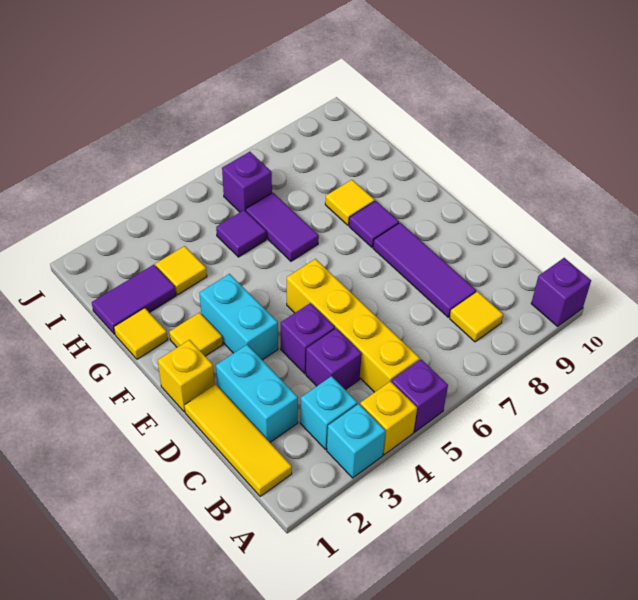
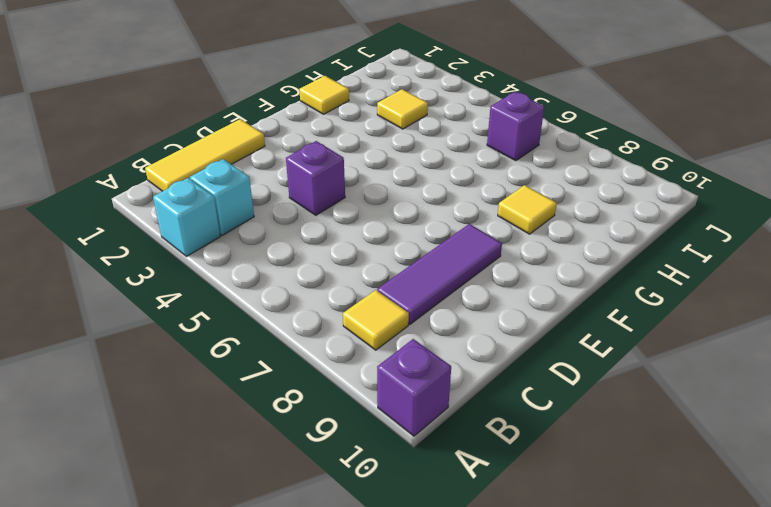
none -> yellow brick A4 level 1
none -> purple brick A5 level 1
none -> yellow brick B5:E5 level 1

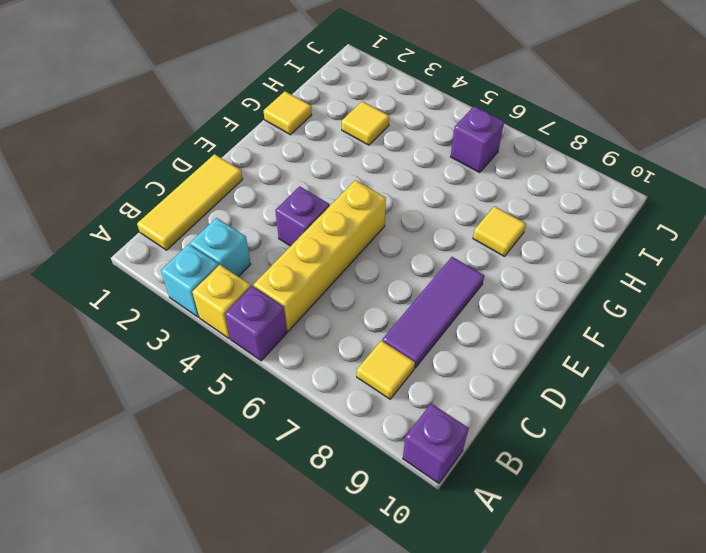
none -> cyan brick C2:D2 level 1
none -> purple brick C4 level 1
none -> yellow brick E1 level 1

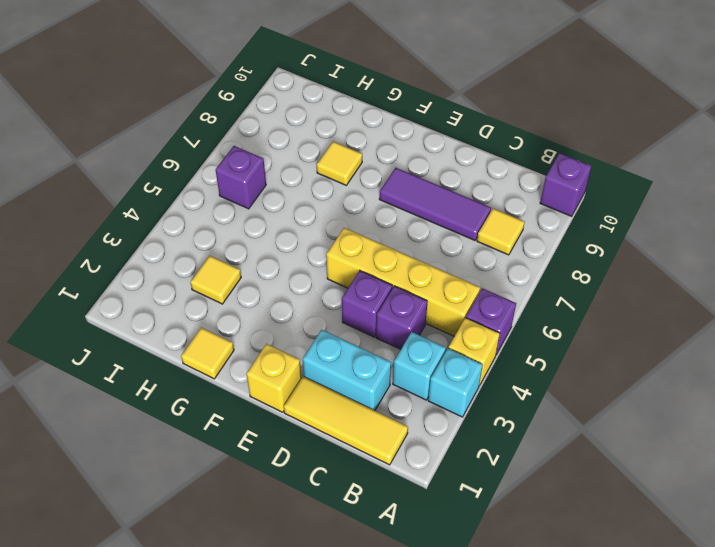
none -> cyan brick E3:F3 level 1
none -> yellow tile F2 level 1
none -> purple tile F8 level 1

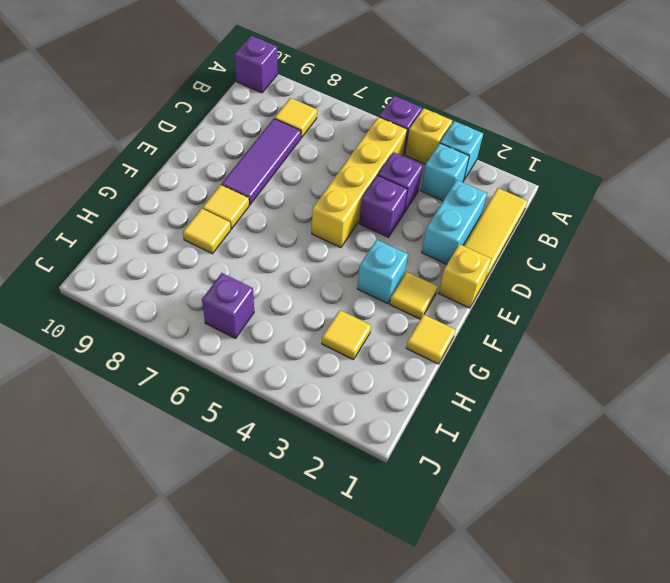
cyan brick F3 level 1 -> cyan brick E3:F3 level 1
yellow tile F8 level 1 -> purple tile F8 level 1
none -> purple tile G6:H6 level 1
none -> purple tile H1:H2 level 1
none -> purple tile H5 level 1

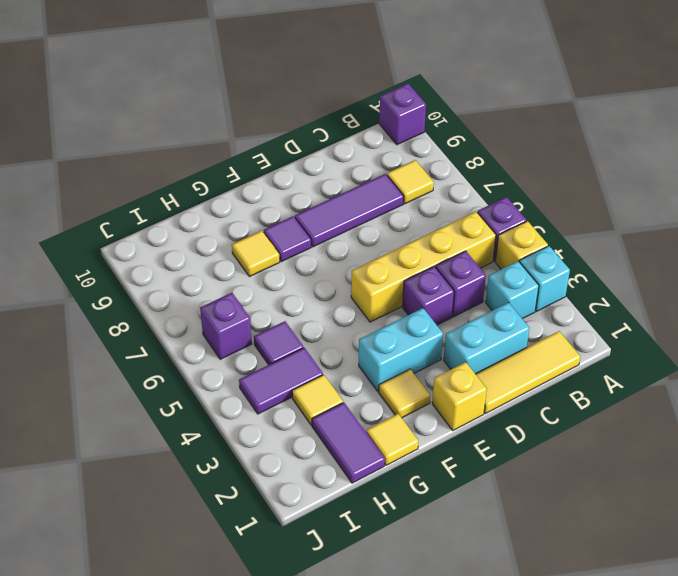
purple tile H4:I4 level 1 -> purple tile G6:H6 level 1

